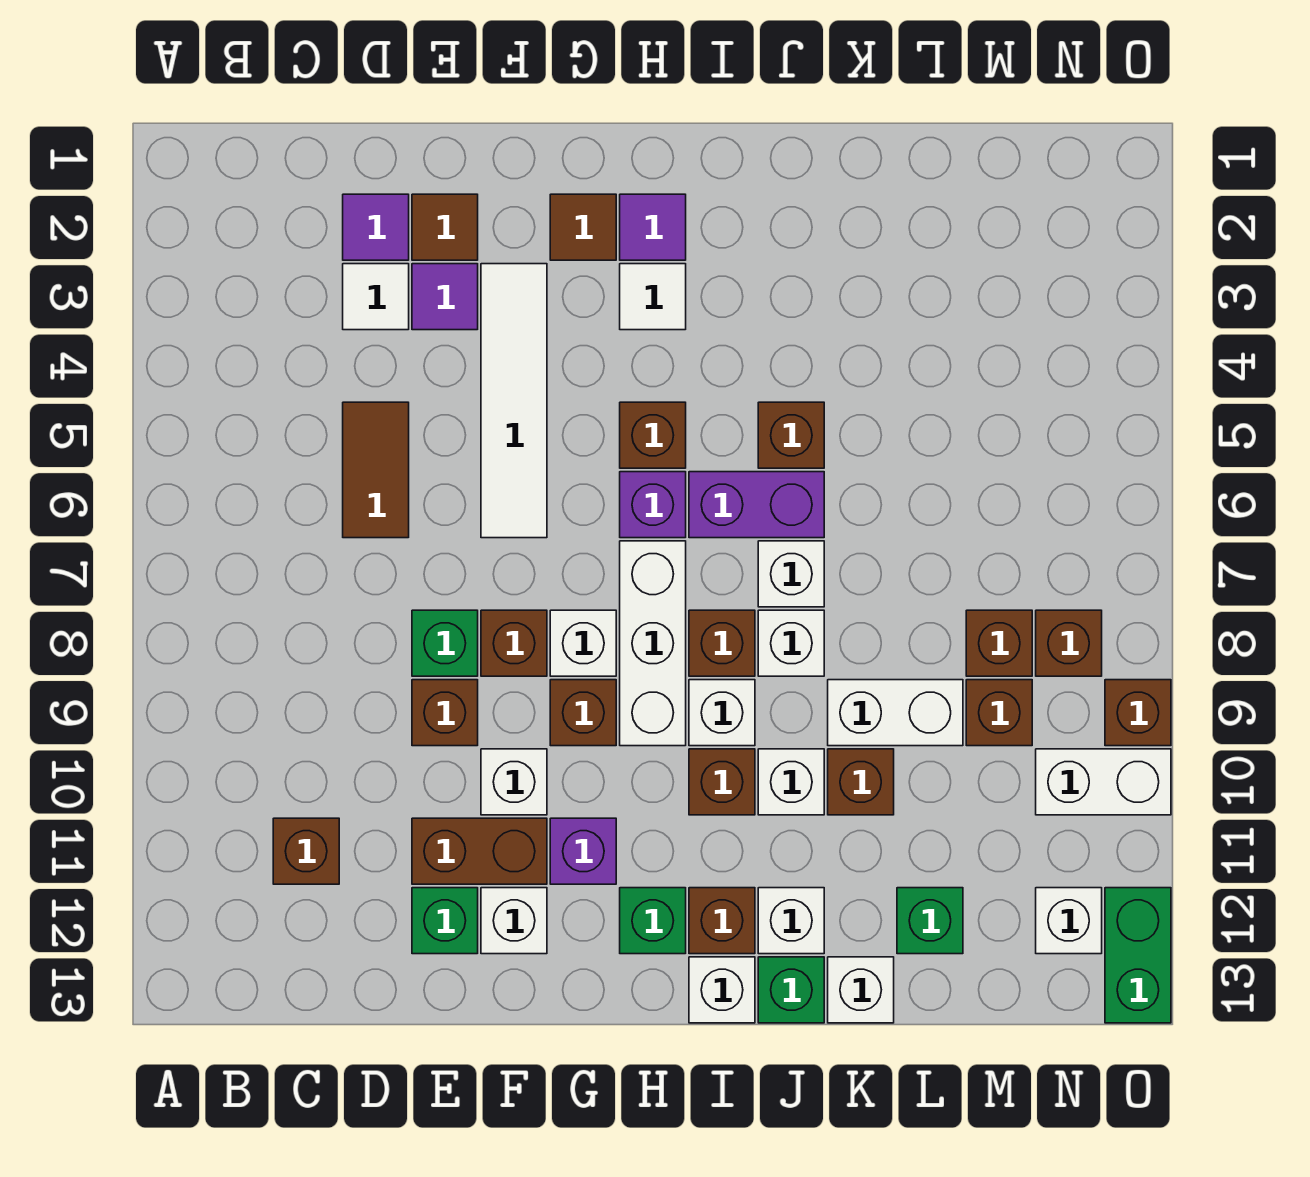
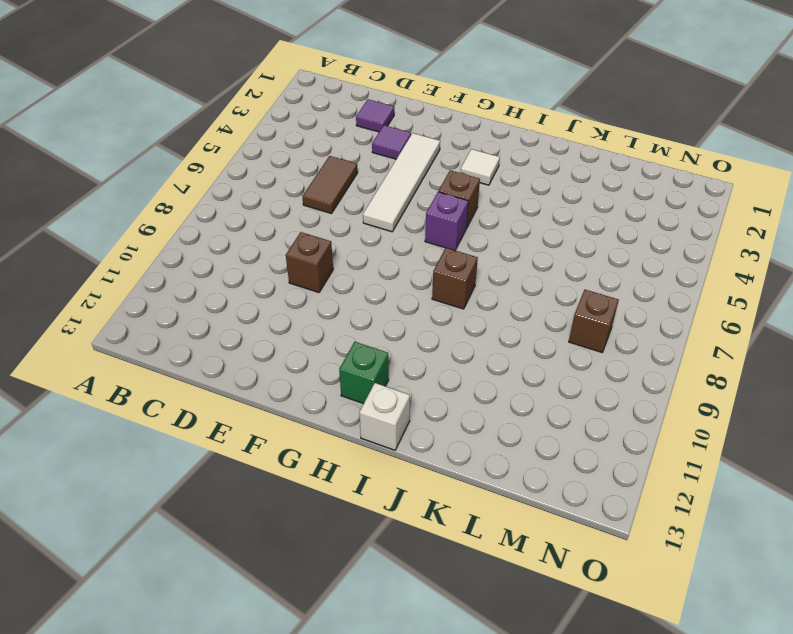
none -> brown brick C11 level 1
none -> white tile D3 level 1
none -> brown tile E2 level 1
none -> green brick E8 level 1

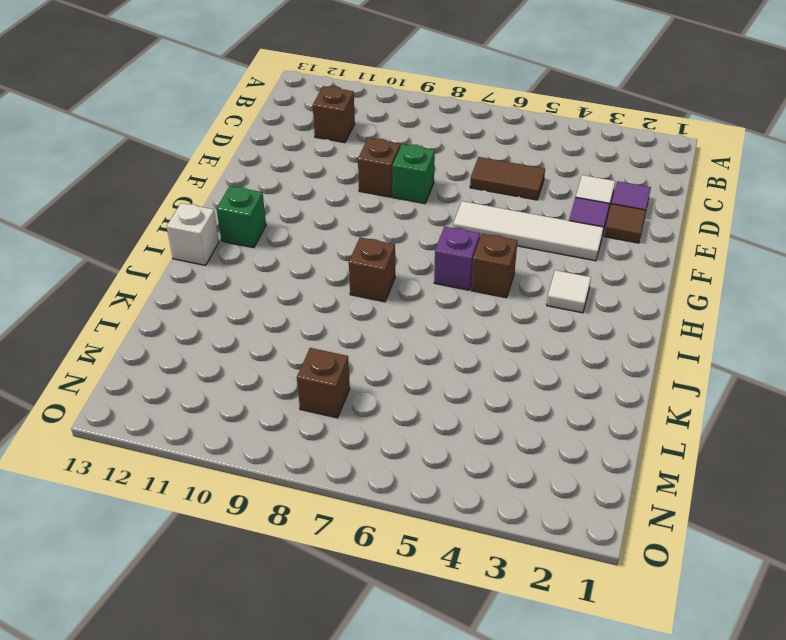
none -> brown brick E11:F11 level 1
none -> green brick E12 level 1
none -> brown brick F8 level 1
none -> white brick F10 level 1

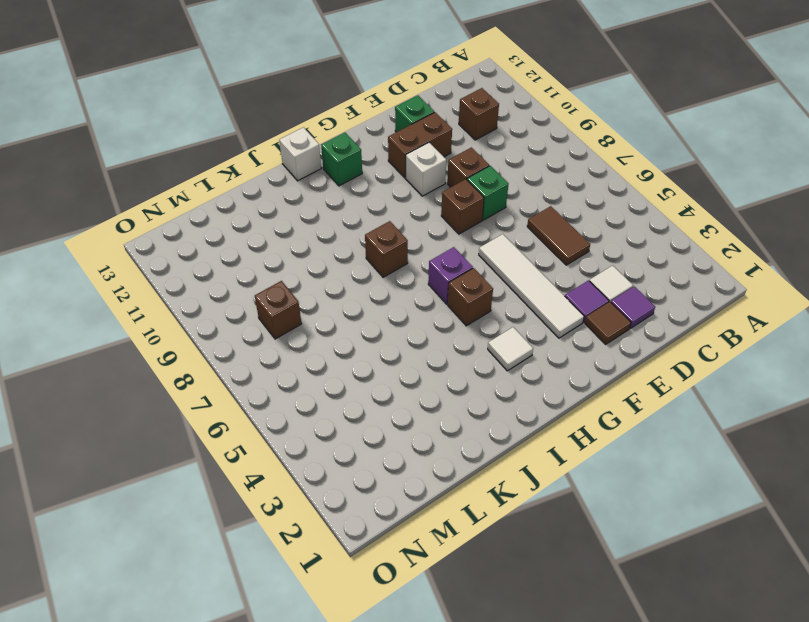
none -> white brick F12 level 1
none -> brown tile G2 level 1
none -> white brick G8 level 1
none -> brown brick G9 level 1

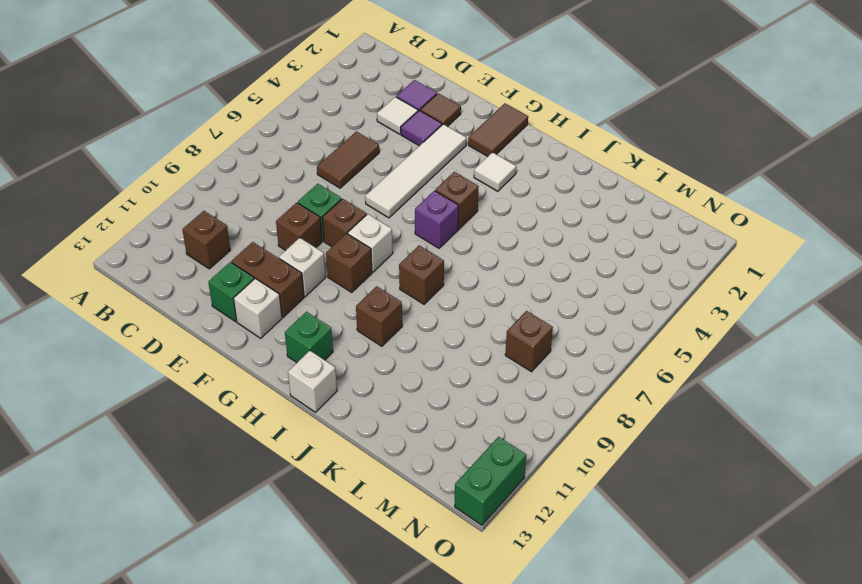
brown tile G1:G2 level 1 -> brown tile G2 level 1
none -> purple brick G11 level 1
none -> purple tile H2 level 1
none -> white brick H7:H9 level 1
none -> purple brick I6:J6 level 1

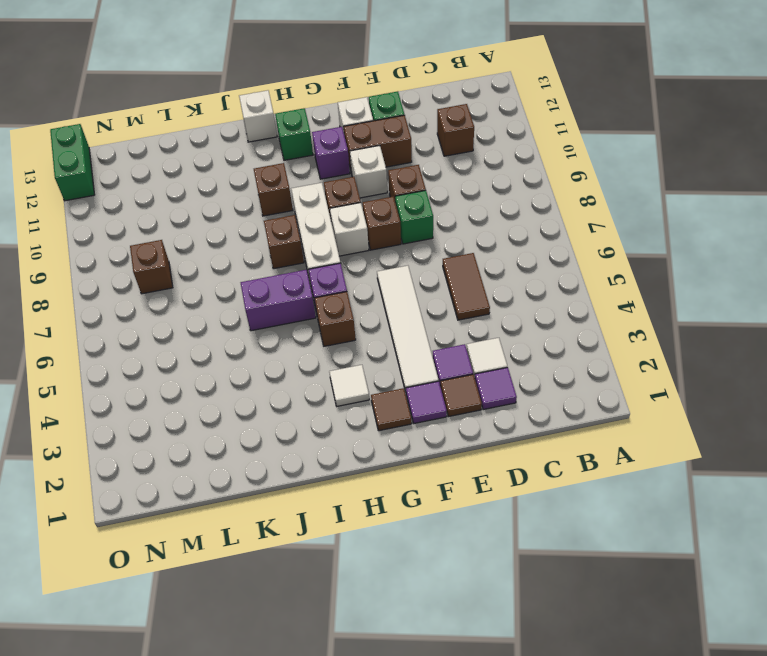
purple tile F2 level 1 -> purple tile H2 level 1
none -> white brick I9 level 1
none -> brown brick I12 level 1
none -> brown brick J5 level 1
none -> white brick J7 level 1

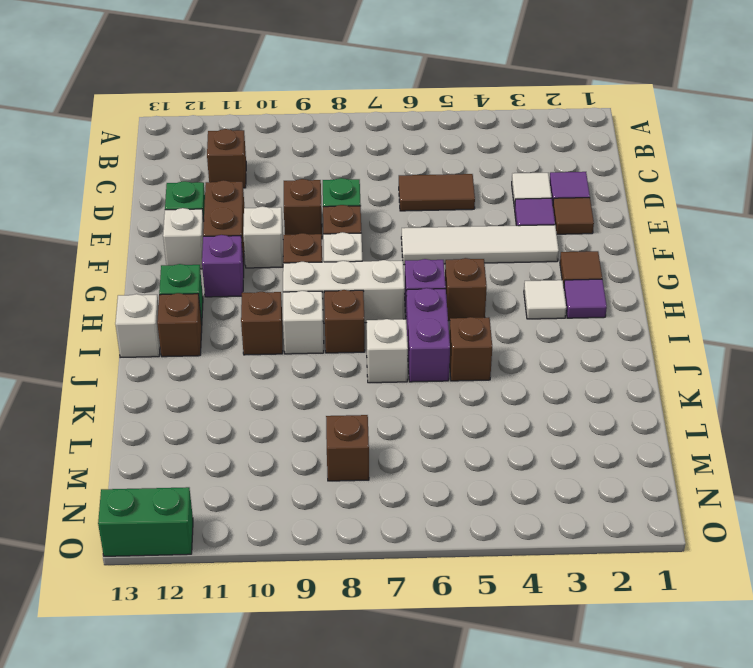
none -> white brick J8 level 1
none -> white brick J10 level 1
none -> white brick J12 level 1
none -> green brick J13 level 1

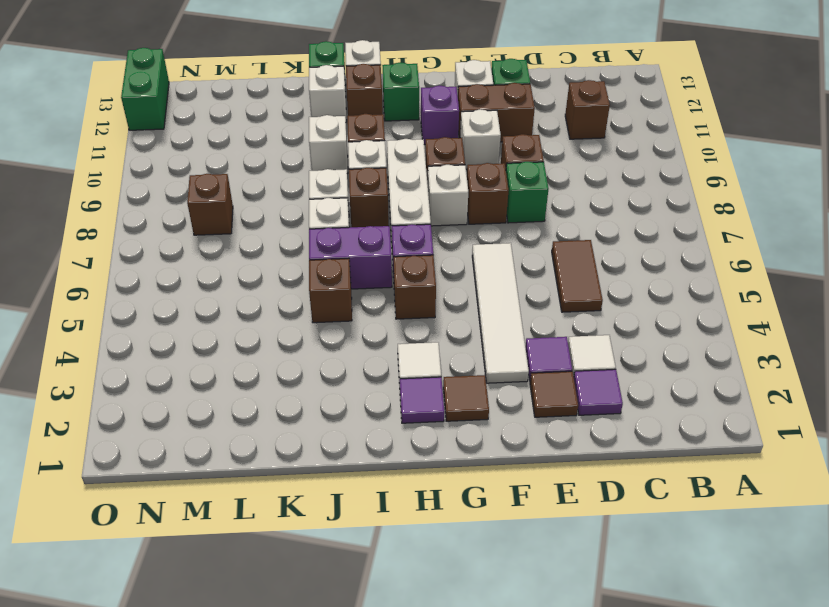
none -> white brick K9:L9 level 1
none -> brown brick K10 level 1
none -> white brick K13 level 1
none -> green brick L12 level 1

